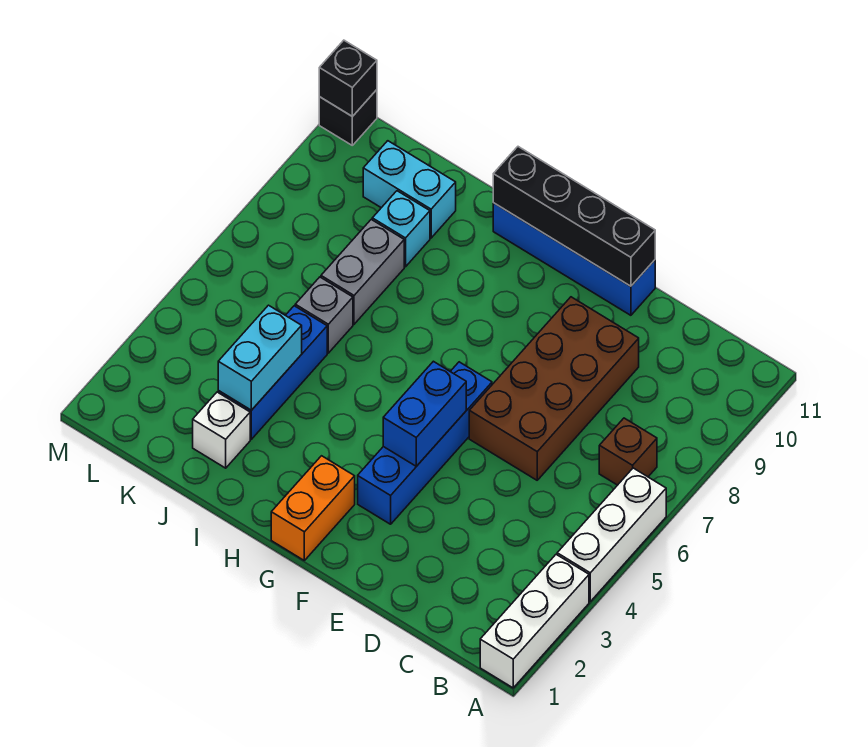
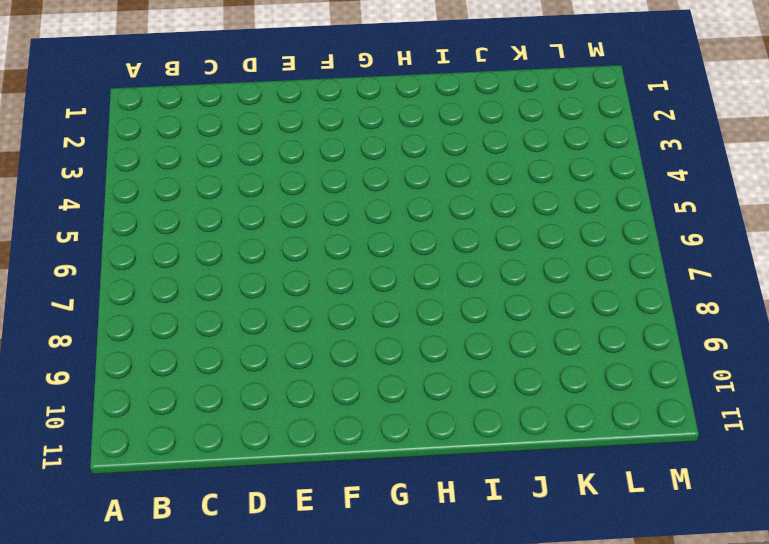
none -> white brick A1:A3 level 1
none -> white brick A4:A6 level 1
none -> brown brick B7 level 1

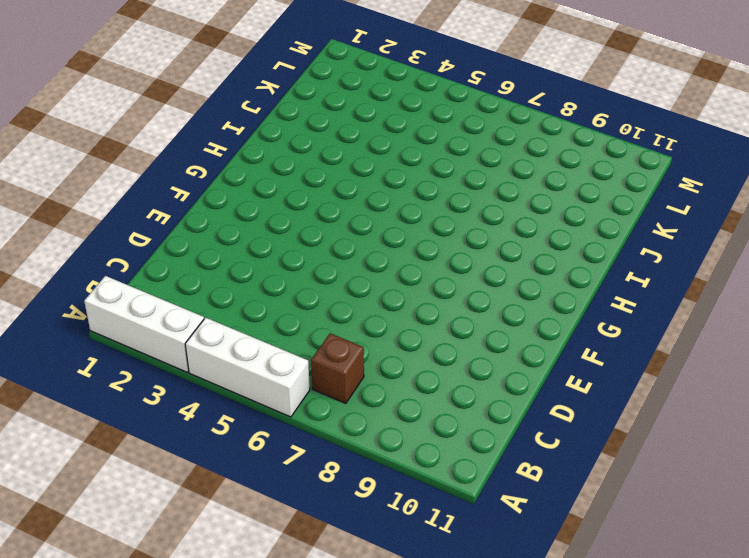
none -> brown brick D6:E9 level 1
none -> blue brick E11:H11 level 1
none -> blue brick F3:F6 level 1

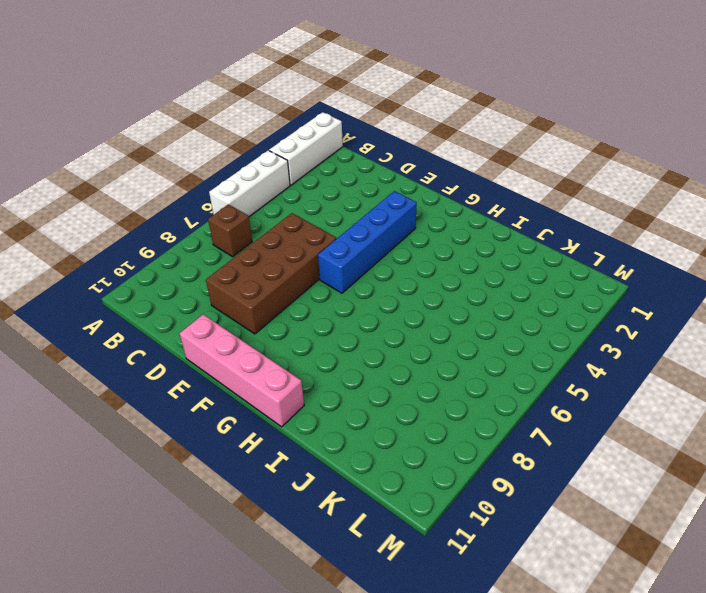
pink brick E11:H11 level 1 -> blue brick E11:H11 level 1
none -> orange brick G1:G2 level 1
none -> white brick J2 level 1
none -> blue brick J3:J5 level 1

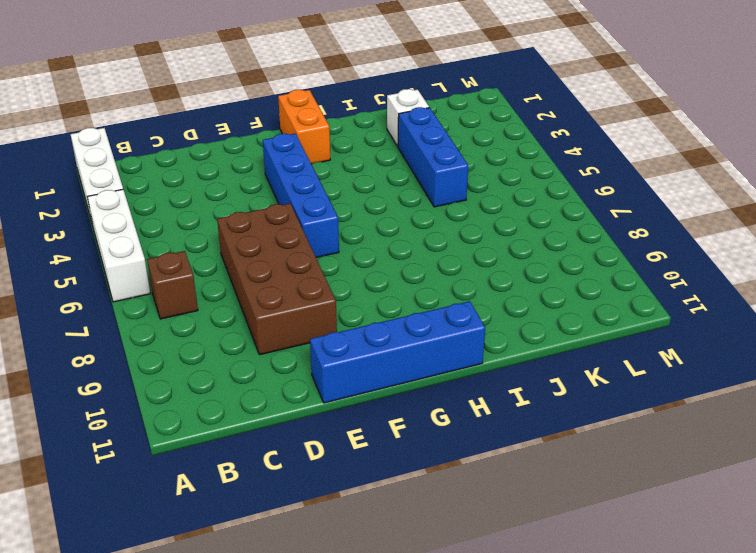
none -> grey brick J6 level 1
none -> grey brick J7:J8 level 1
none -> cyan brick J9 level 1

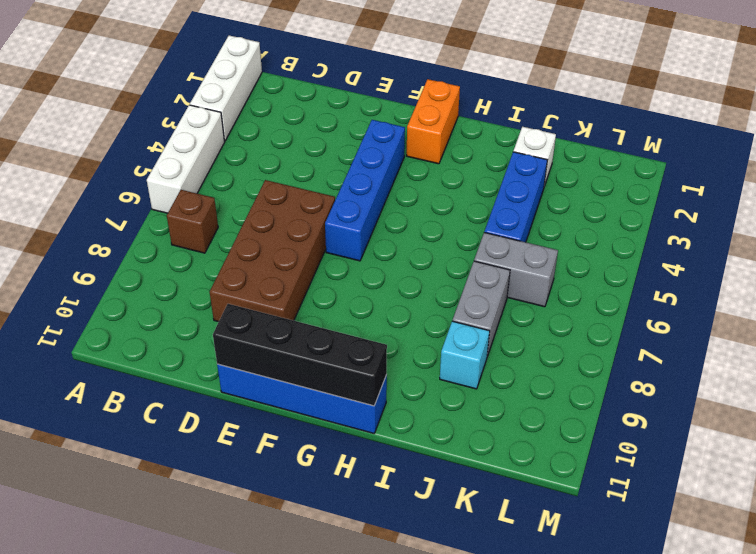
grey brick J6:K6 level 1 -> grey brick J6 level 1
none -> cyan brick J10:K10 level 1
none -> black brick M11 level 1
none -> blue brick F4:F5 level 2

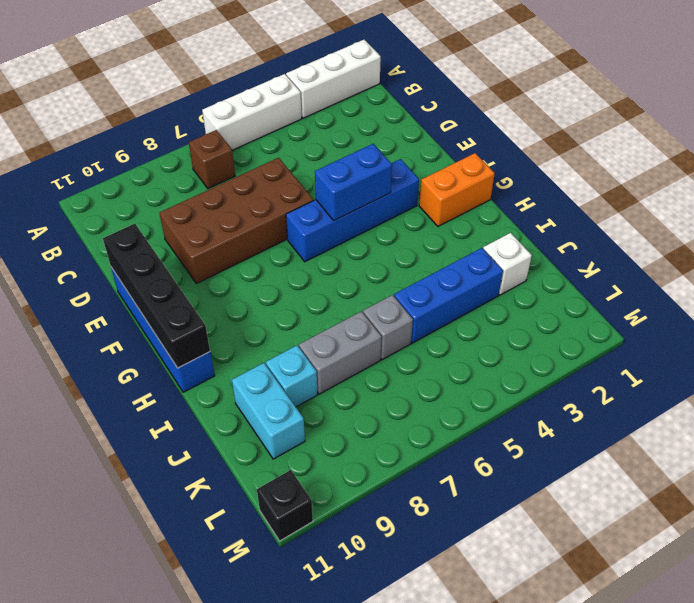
none -> cyan brick J3:J4 level 2
none -> black brick M11 level 2

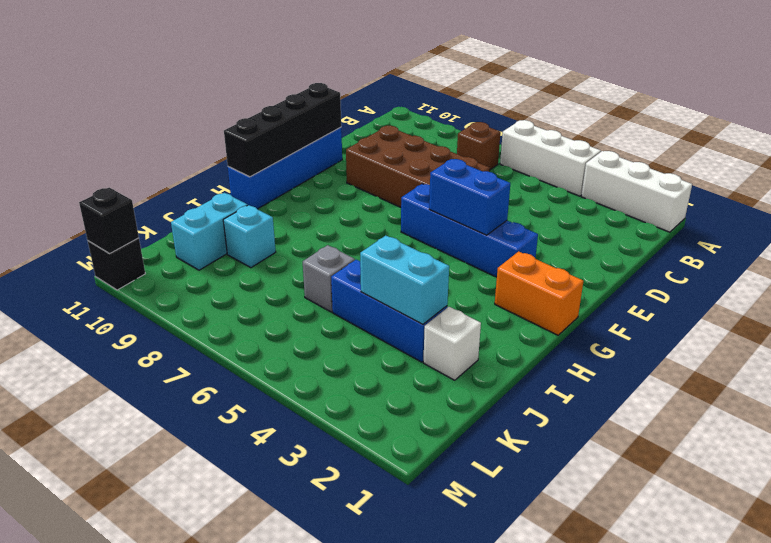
none -> grey brick J7:J8 level 1

